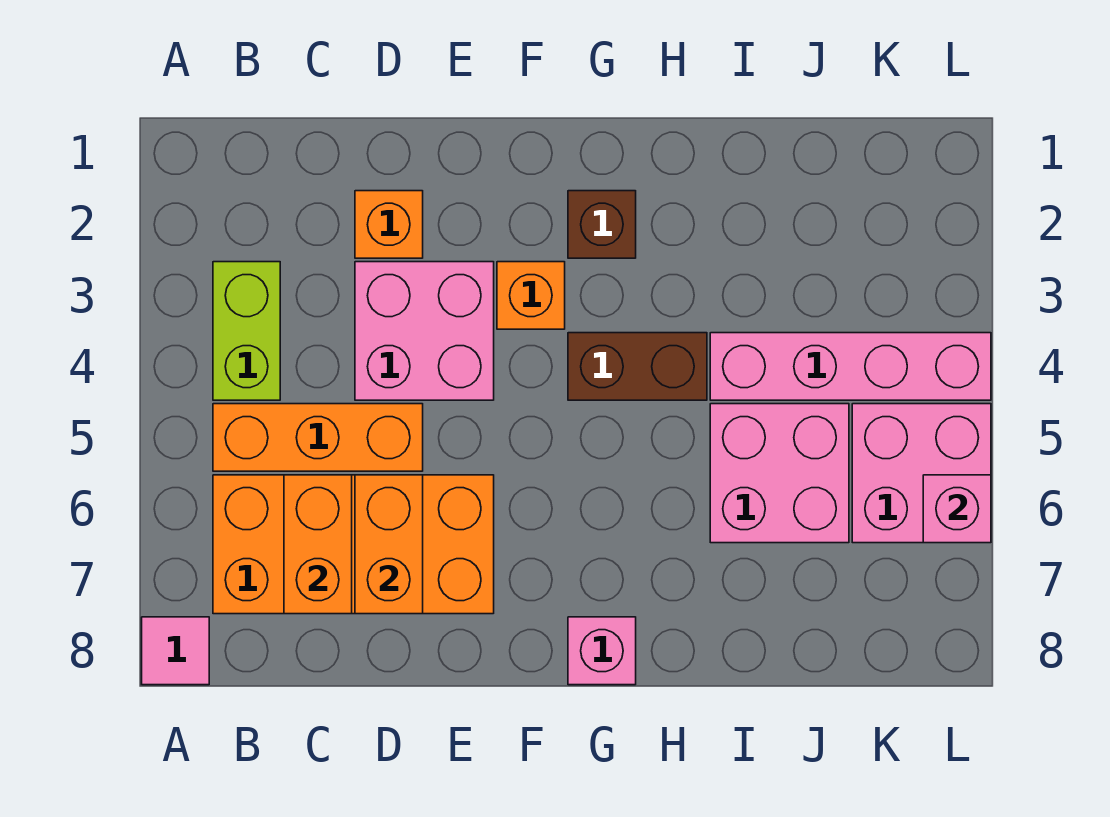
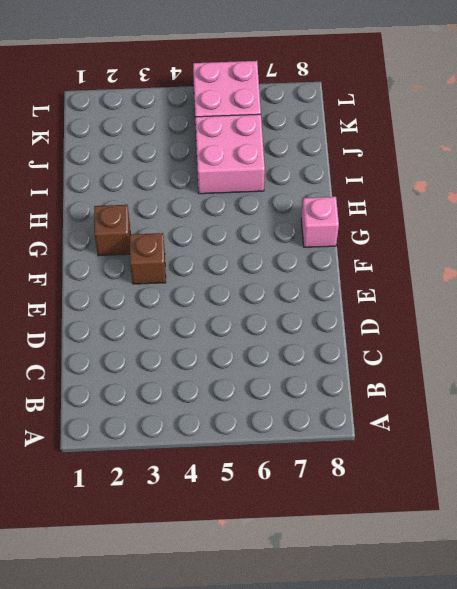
brown brick F3 level 1 -> orange brick F3 level 1
none -> pink tile A8 level 1
none -> lime brick B3:B4 level 1
none -> orange brick B5:D5 level 1

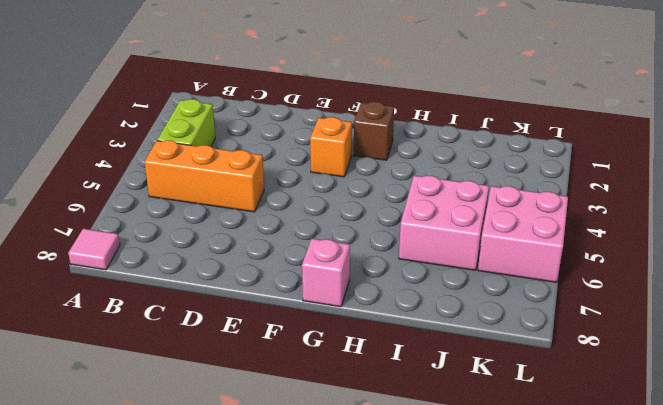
none -> orange brick B6:E7 level 1
none -> orange brick D2 level 1
none -> pink brick D3:E4 level 1

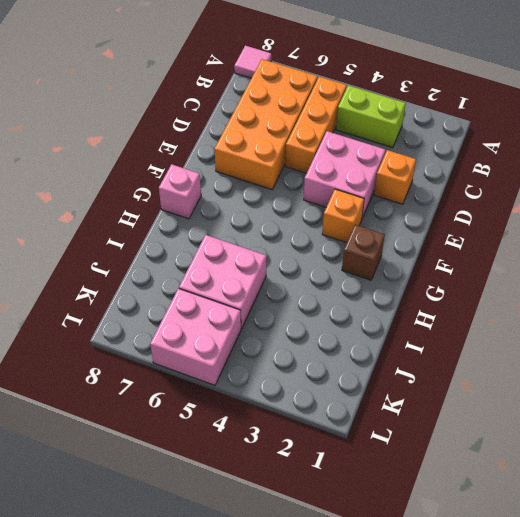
none -> brown brick G4:H4 level 1
none -> pink brick I4:L4 level 1
none -> orange brick C6:C7 level 2

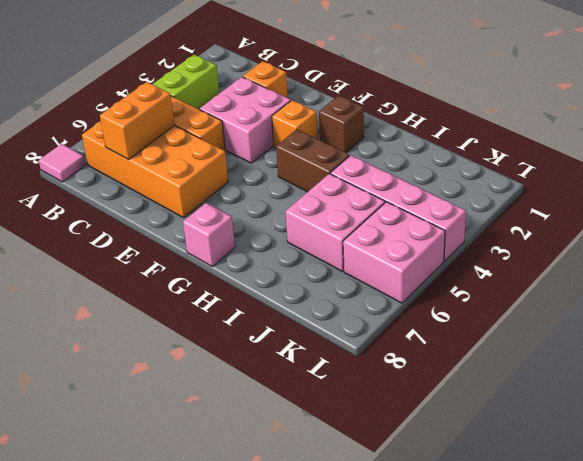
none -> orange brick D6:D7 level 2
none -> pink brick L6 level 2

